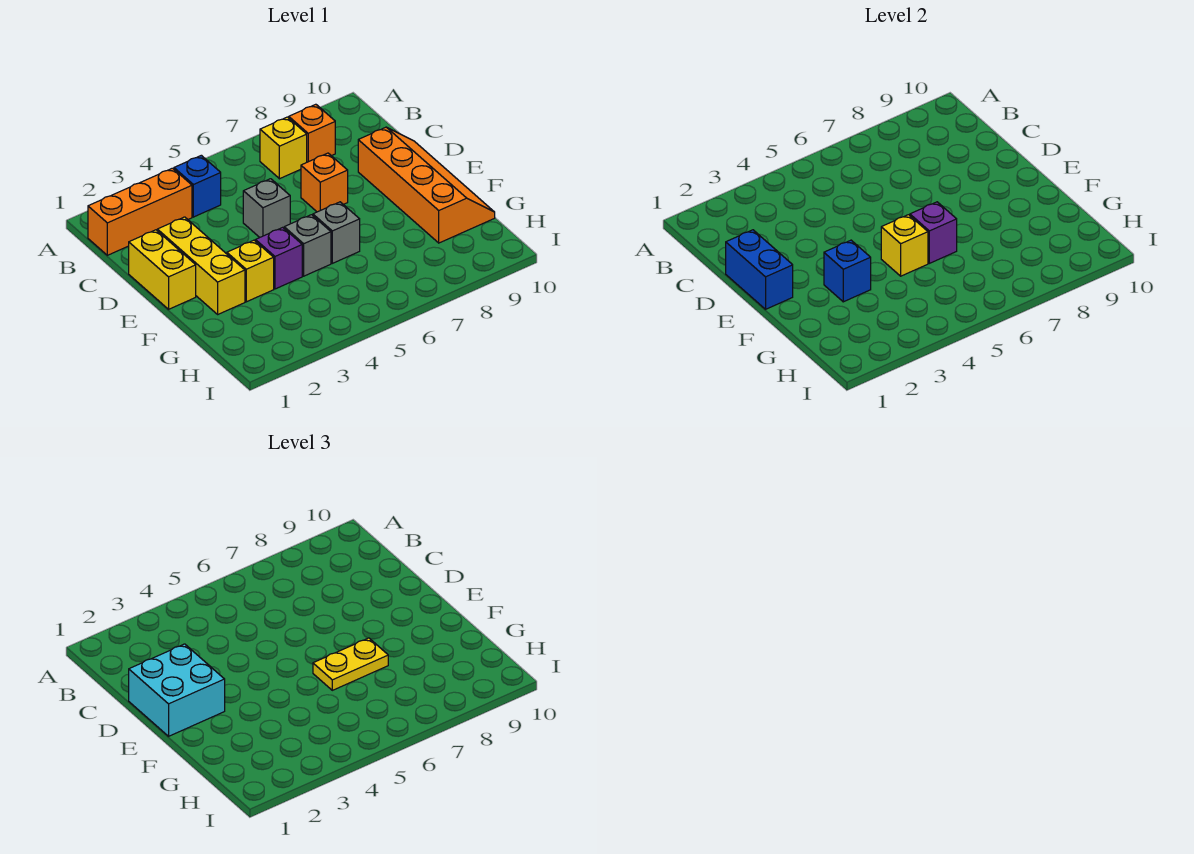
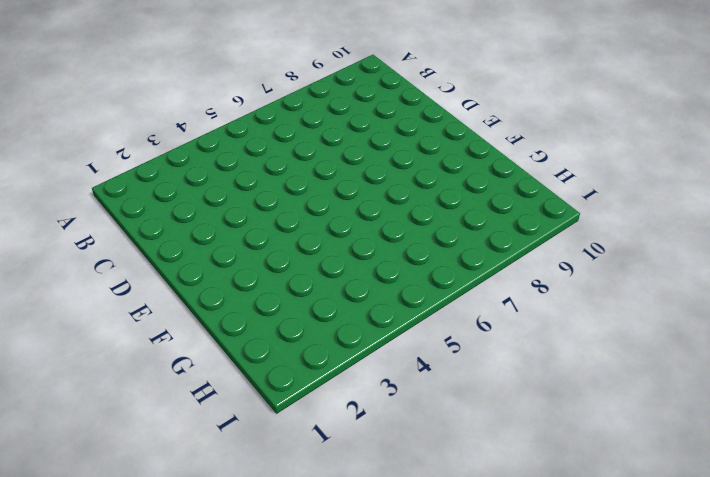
none -> orange brick B1:B3 level 1
none -> blue brick B4 level 1
none -> yellow brick B7 level 1

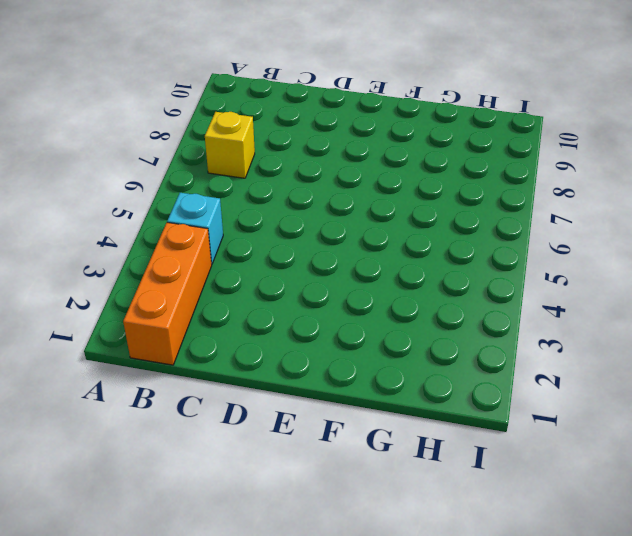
cyan brick B4 level 1 -> blue brick B4 level 1
none -> orange brick B8 level 1
none -> yellow brick D1:E1 level 1
none -> yellow brick D2:F2 level 1

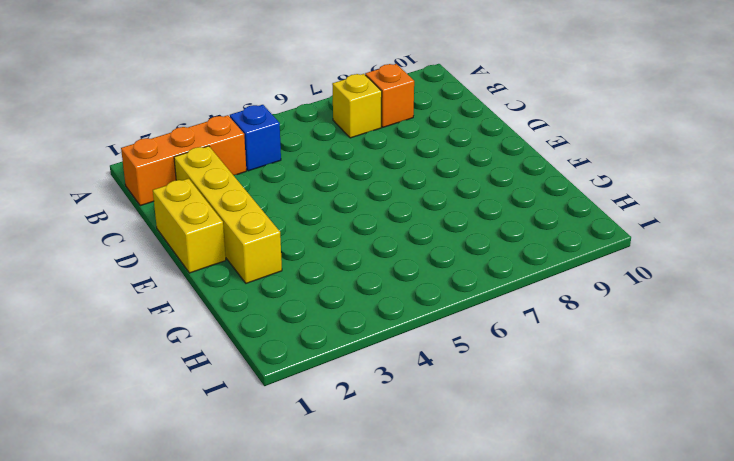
yellow brick C2:F2 level 1 -> yellow brick D2:F2 level 1
none -> grey brick D5 level 1
none -> orange brick D7 level 1
none -> orange slope D9:G10 level 1 top 9

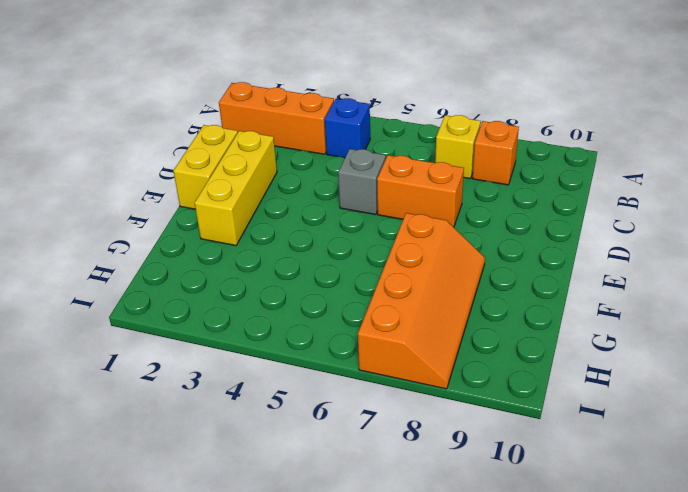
orange brick D6:D7 level 1 -> orange brick D7 level 1
orange slope F7:I8 level 1 top 7 -> orange slope D9:G10 level 1 top 9
none -> yellow brick F3 level 1
none -> purple brick F4 level 1
none -> grey brick F5 level 1

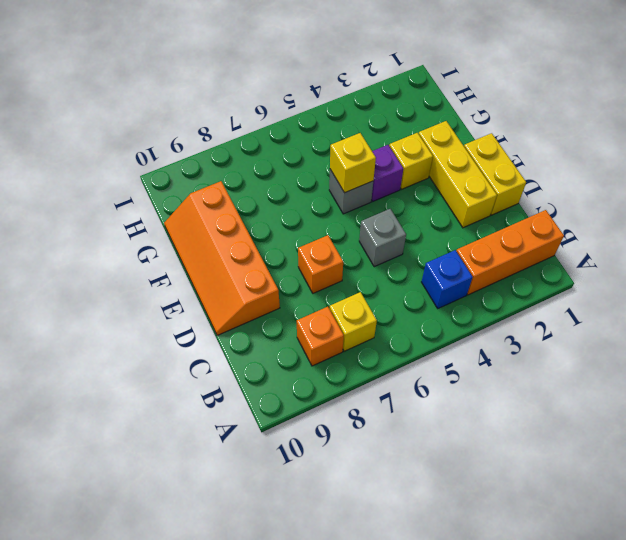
none -> grey brick F6 level 1
none -> blue brick D1:E1 level 2
none -> blue brick F3 level 2

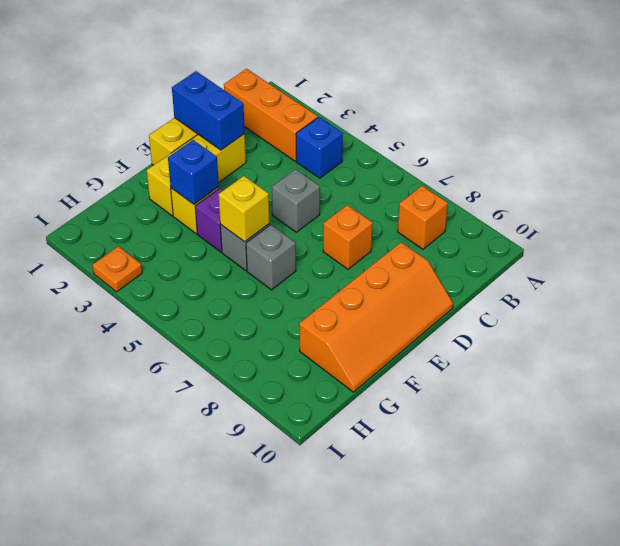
blue brick D1:D2 level 2 -> blue brick D1:E1 level 2
orange plate I3 level 1 -> none
none -> yellow brick B7 level 1
none -> purple brick F6 level 2
none -> cyan brick D1:E2 level 3

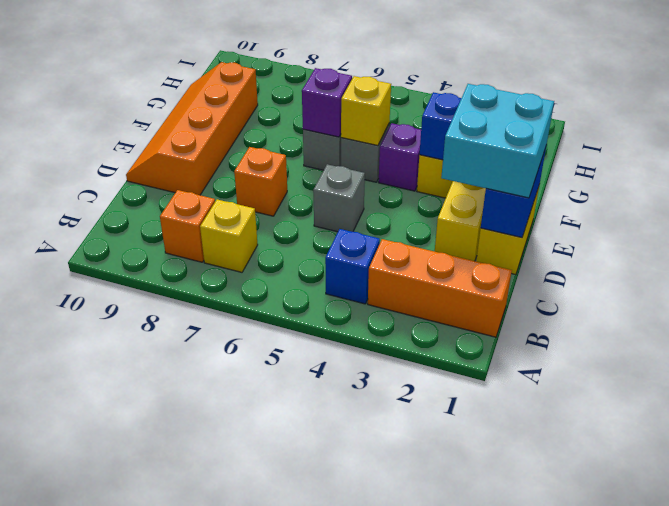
none -> yellow plate F6:F7 level 3

